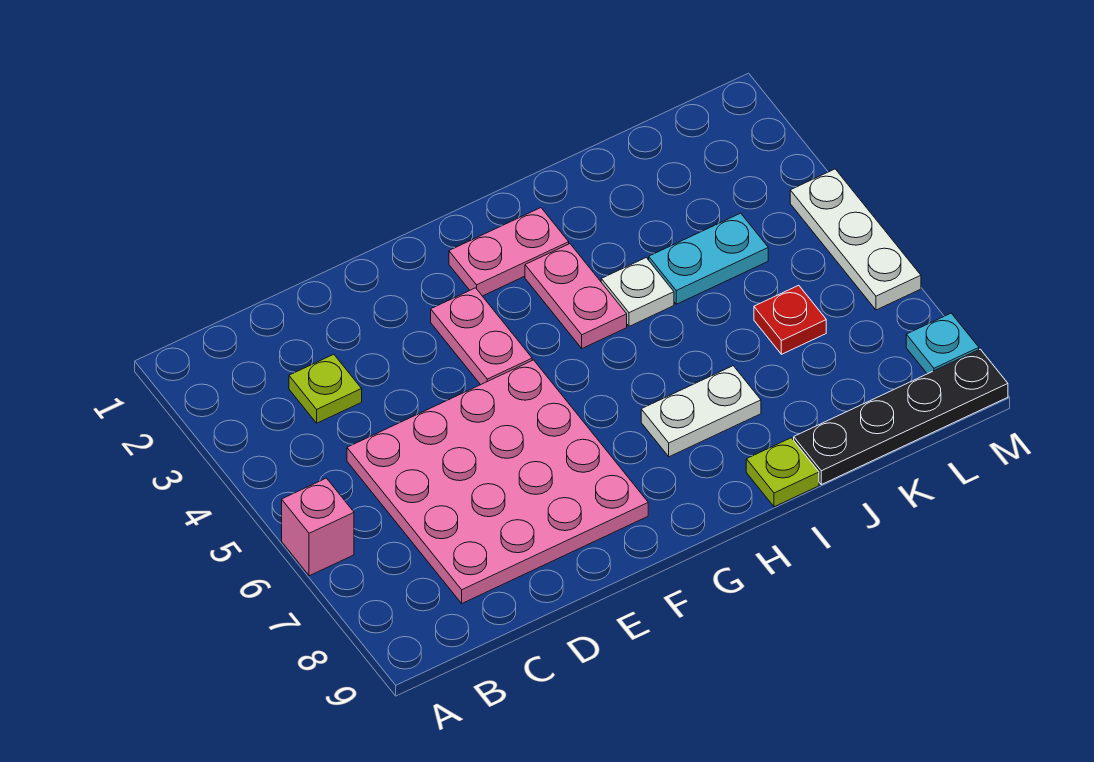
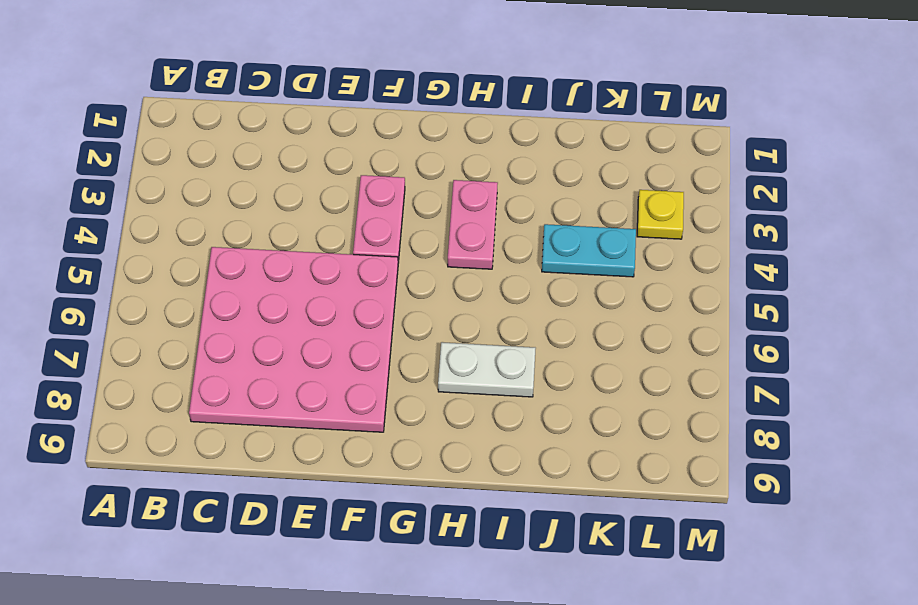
yellow plate L3 level 1 -> none
none -> pink brick A6 level 1
none -> lime plate C3 level 1
none -> pink plate G2:H2 level 1

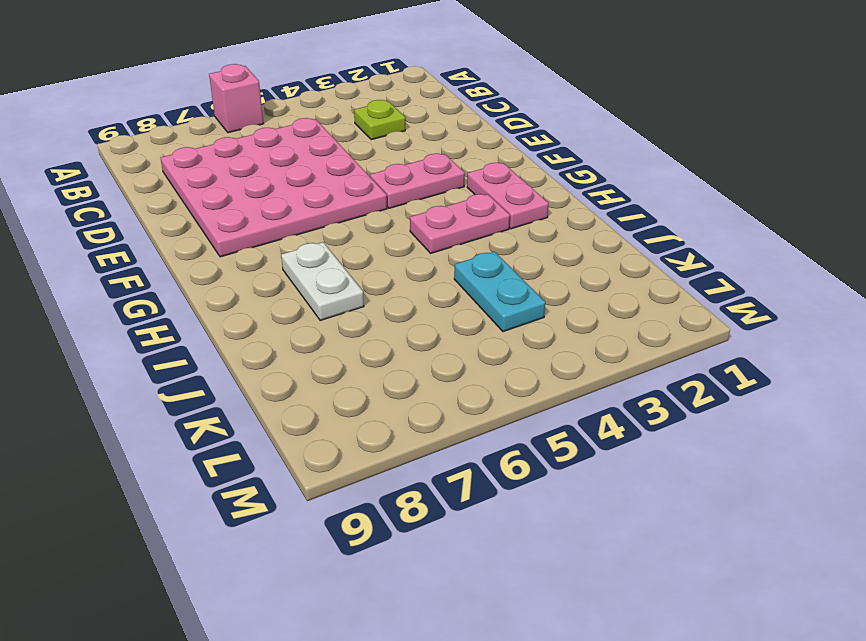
none -> white plate I4 level 1
none -> lime plate I9 level 1
none -> black plate J9:M9 level 1

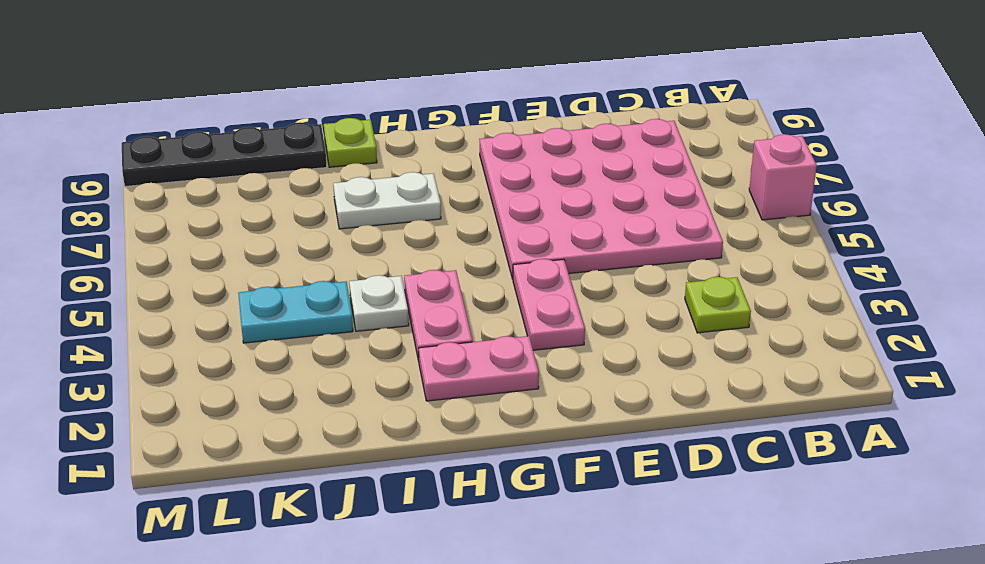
none -> red plate K6 level 1
none -> white plate M4:M6 level 1
none -> cyan plate M8 level 1

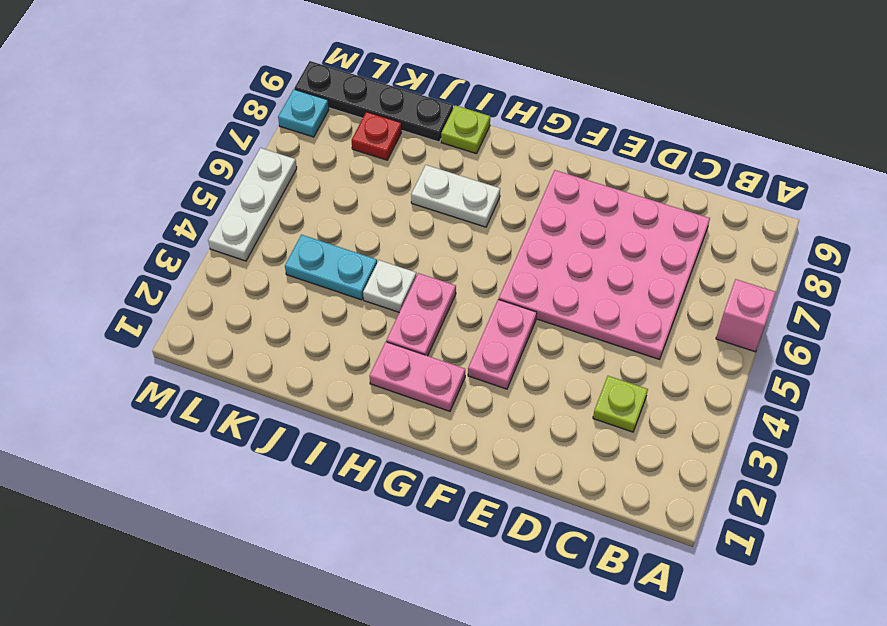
red plate K8 level 1 -> red plate K6 level 1

